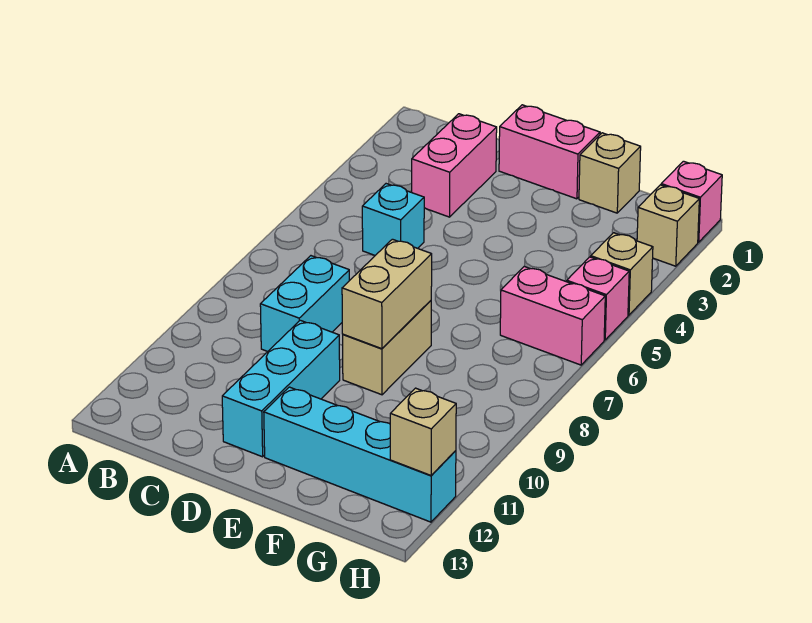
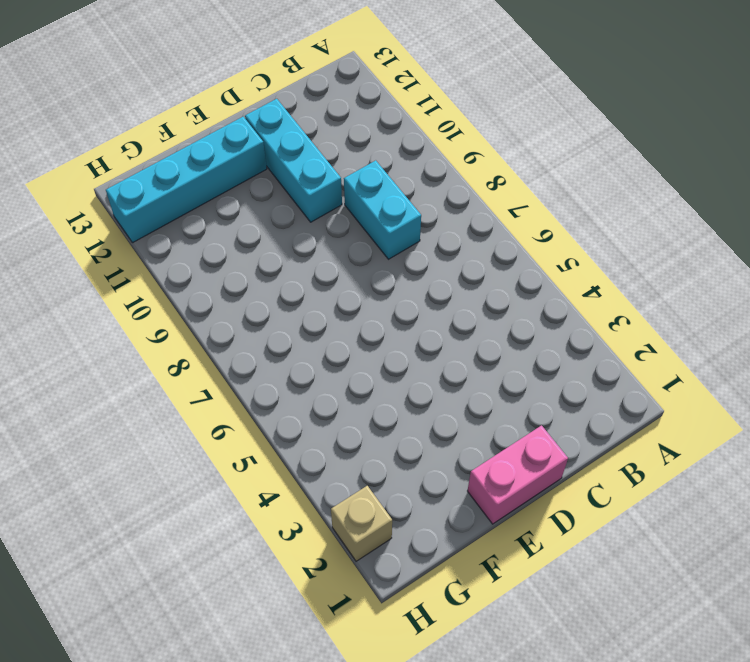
none -> pink brick C2:C3 level 1
none -> cyan brick C5 level 1
none -> tan brick E8:E9 level 1

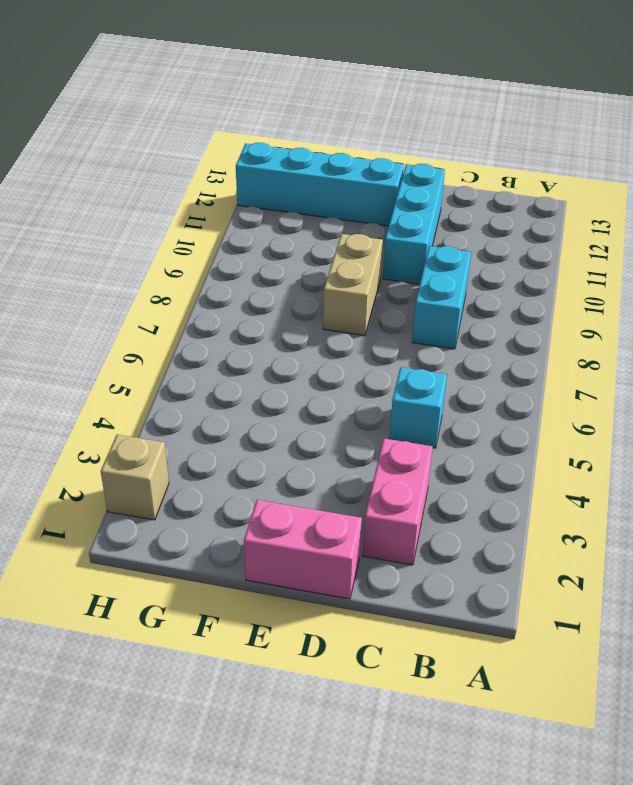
none -> tan brick F1 level 1
none -> pink brick G6:H6 level 1
none -> pink brick H1 level 1

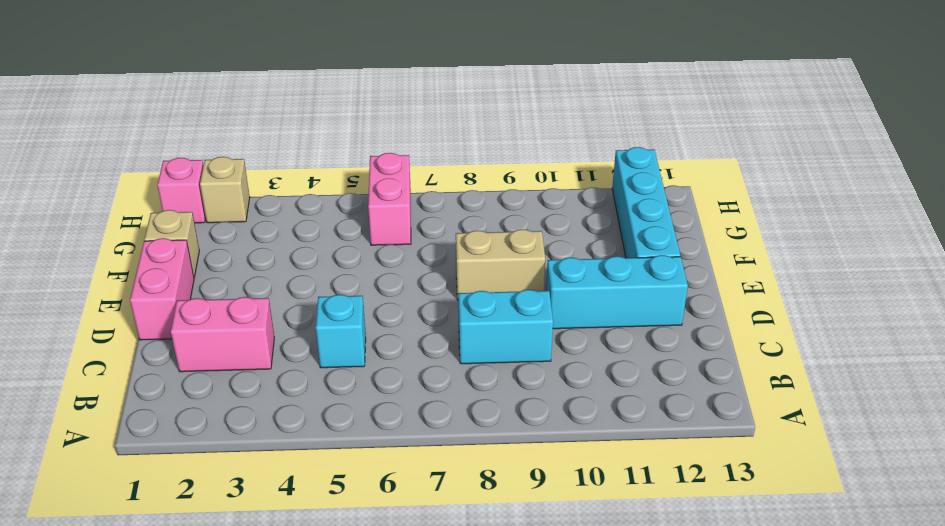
none -> tan brick H4 level 1
none -> pink brick H5 level 1
none -> tan brick E8:E9 level 2

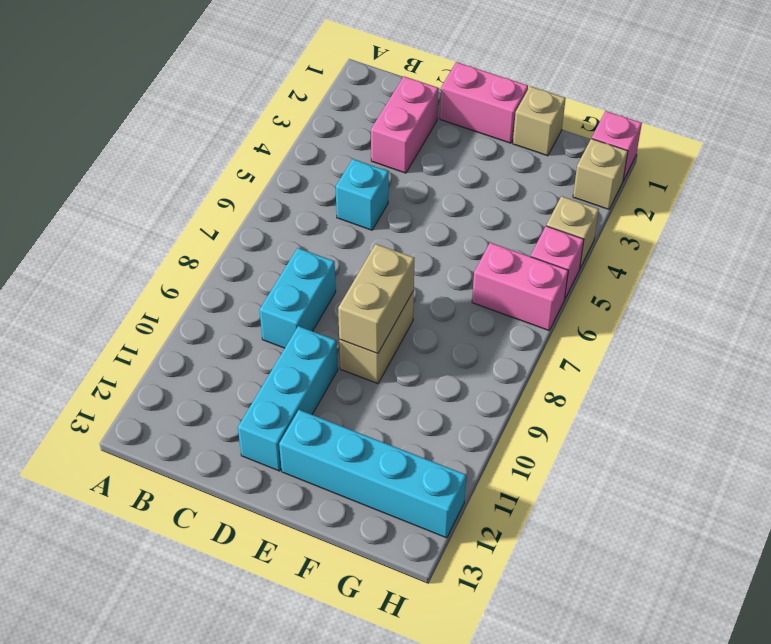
none -> tan brick H12 level 2

